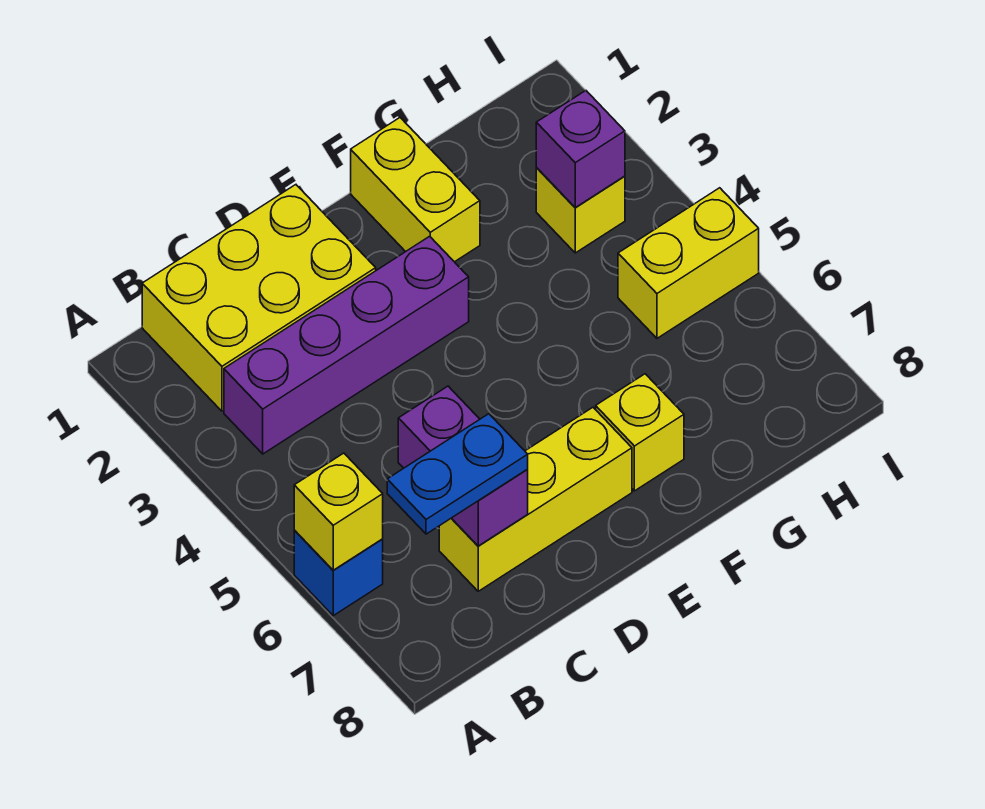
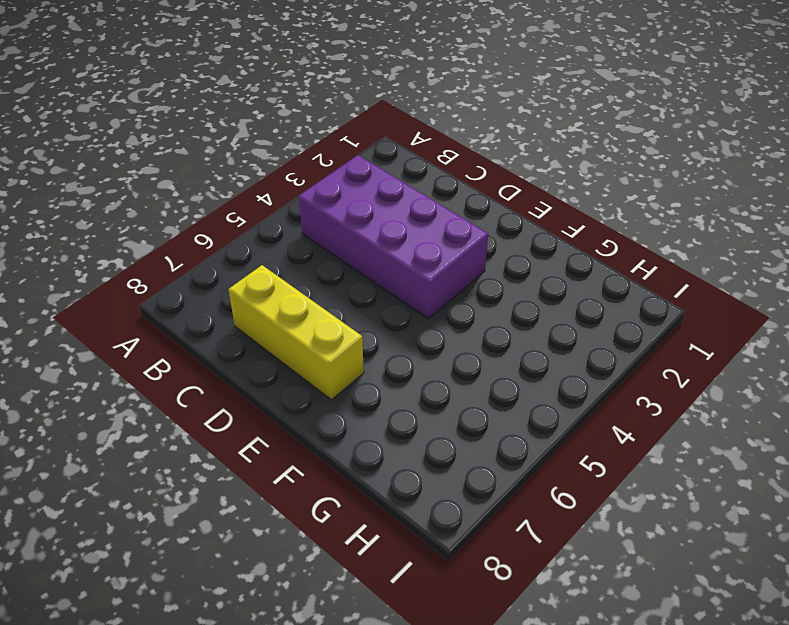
purple brick B3:E4 level 1 -> purple brick B3:E3 level 1
none -> blue brick A6 level 1
none -> yellow brick B1:D2 level 1
none -> yellow brick F1:F2 level 1

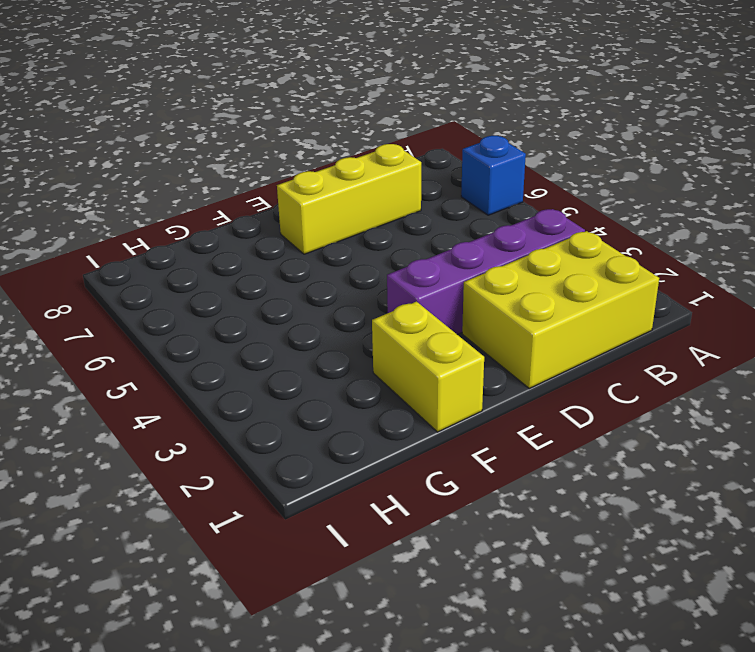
none -> yellow brick F7 level 1
none -> yellow brick H3 level 1
none -> yellow brick H5:I5 level 1

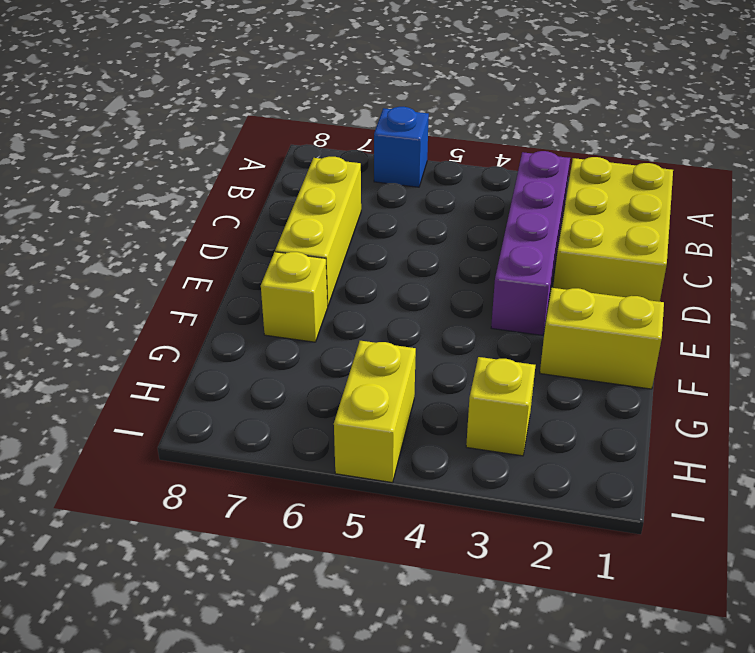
none -> yellow brick A6 level 2
none -> purple brick C6:C7 level 2
none -> purple brick H3 level 2

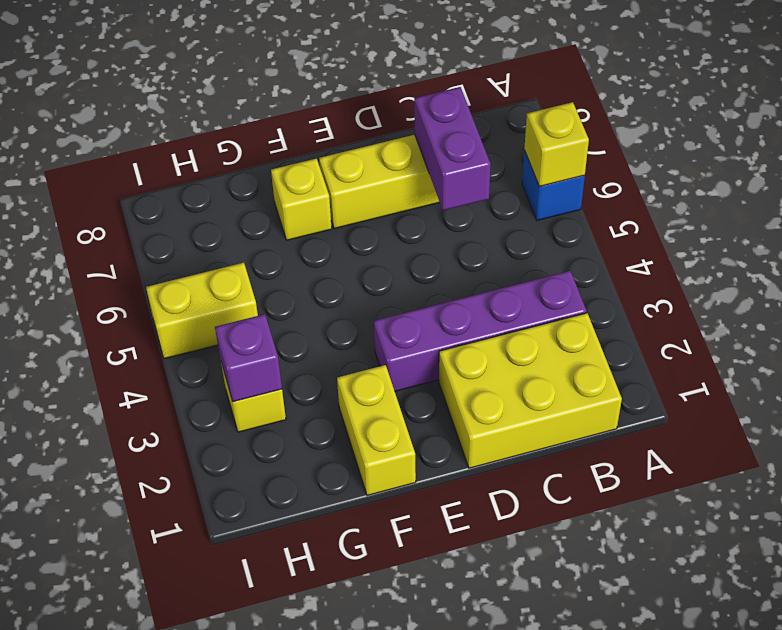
none -> blue plate B7:C7 level 3

